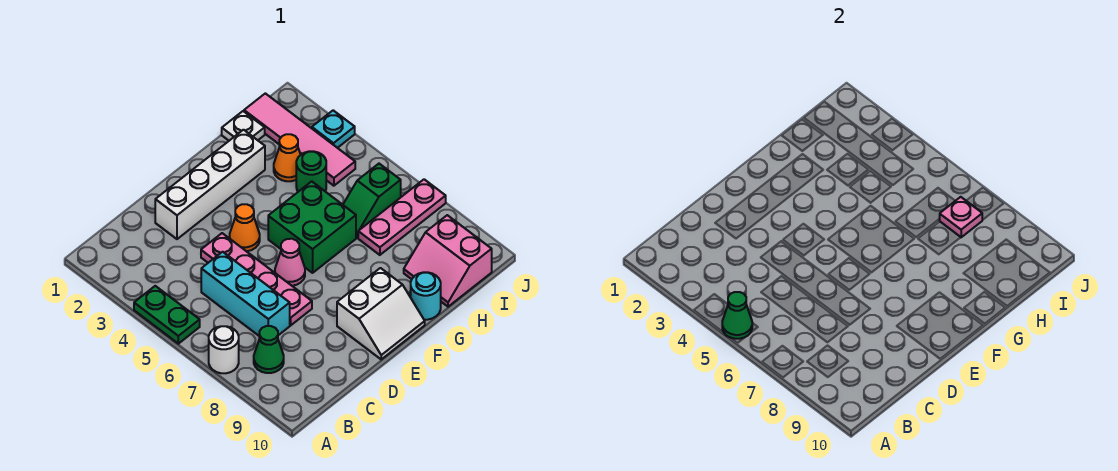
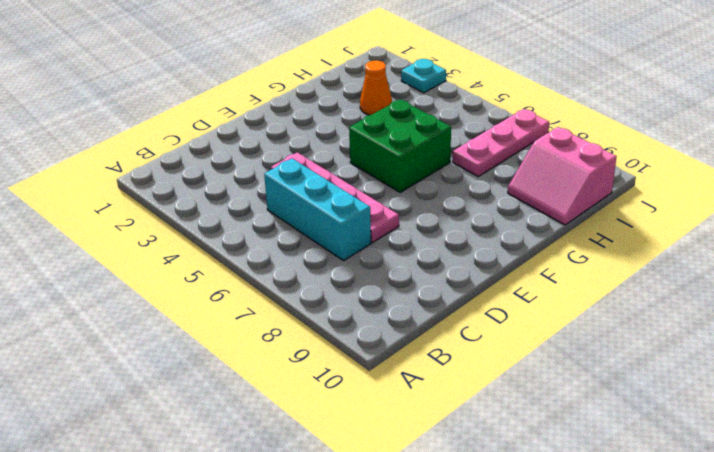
none -> green plate A4:A5 level 1
none -> white round brick A7 level 1
none -> green cone B8 level 1

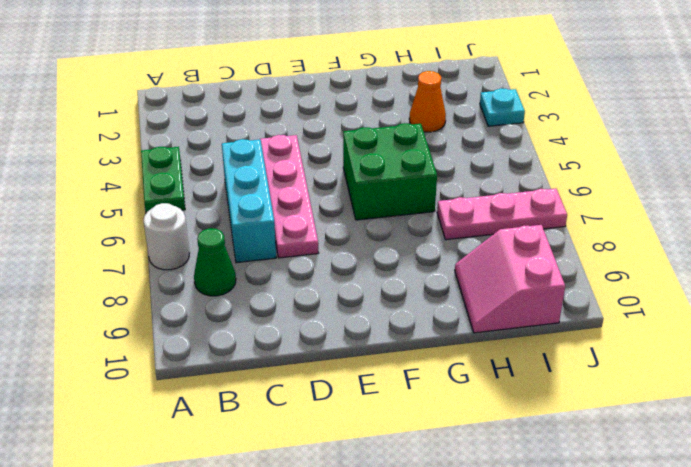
none -> white brick D2:G2 level 1
none -> orange cone E4 level 1
none -> pink cone E6 level 1

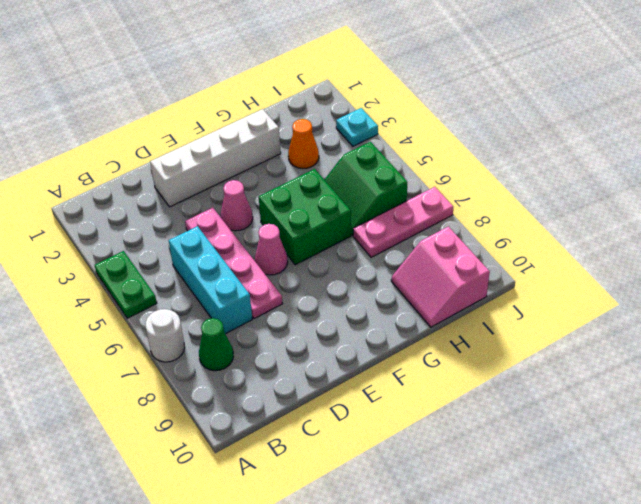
pink cone E4 level 1 -> orange cone E4 level 1
green slope H5:I6 level 1 top I -> green slope H6:I6 level 1 top I
none -> white slope E9:F10 level 1 top 9
none -> cyan round brick G10 level 1
none -> white plate H1 level 1

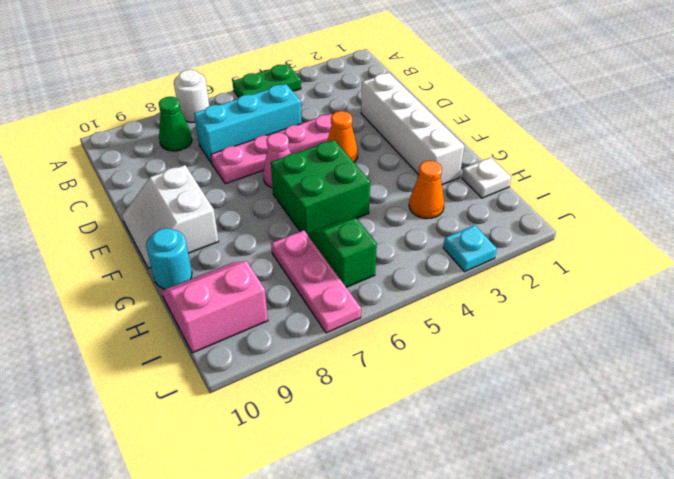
none -> green round brick H4 level 1
none -> pink tile I1:I4 level 1
none -> green cone A5 level 2

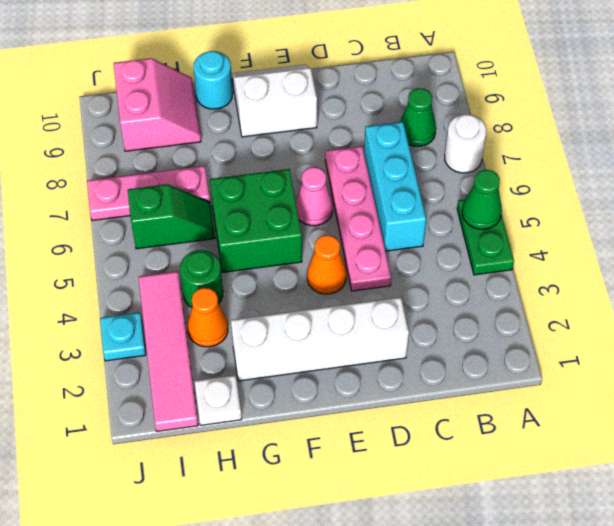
none -> pink plate I7 level 2

